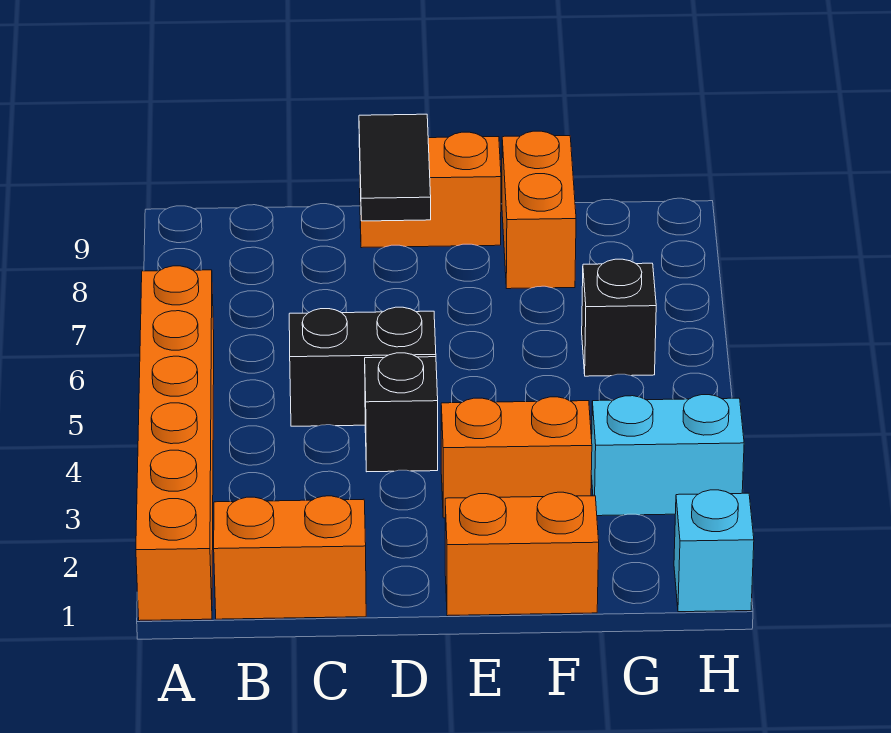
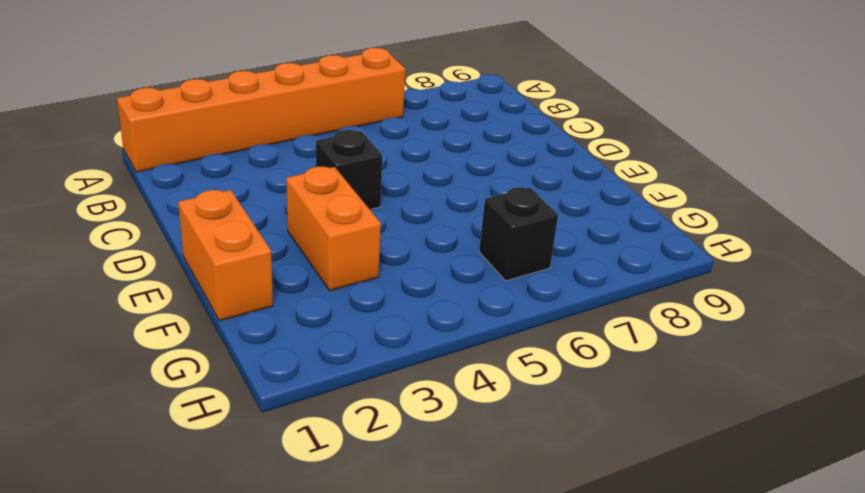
none -> orange brick B1:C1 level 1
none -> black brick C5:D5 level 1
none -> orange brick D9:E9 level 1

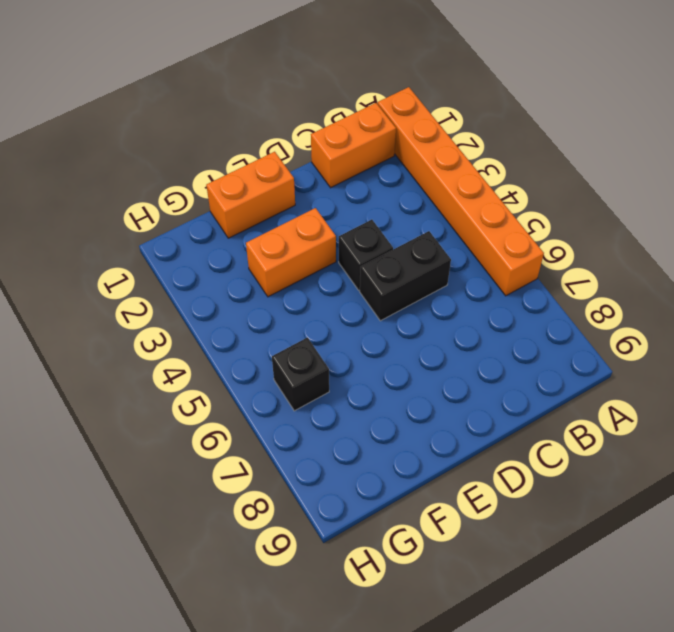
none -> orange brick D9:E9 level 1
none -> orange brick F8:F9 level 1
none -> cyan brick G3:H3 level 1

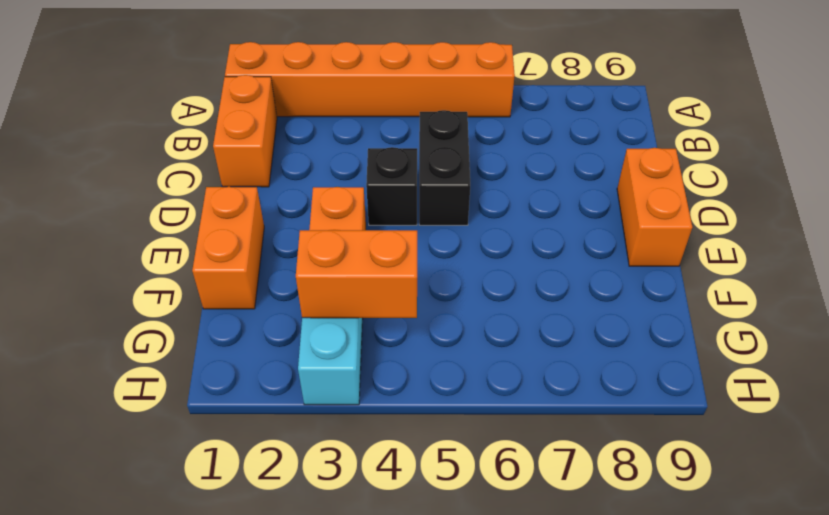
orange brick G3:G4 level 2 -> orange brick F8:F9 level 1
none -> black brick G6 level 1
none -> cyan brick H1 level 1
none -> black tile D8:D9 level 2

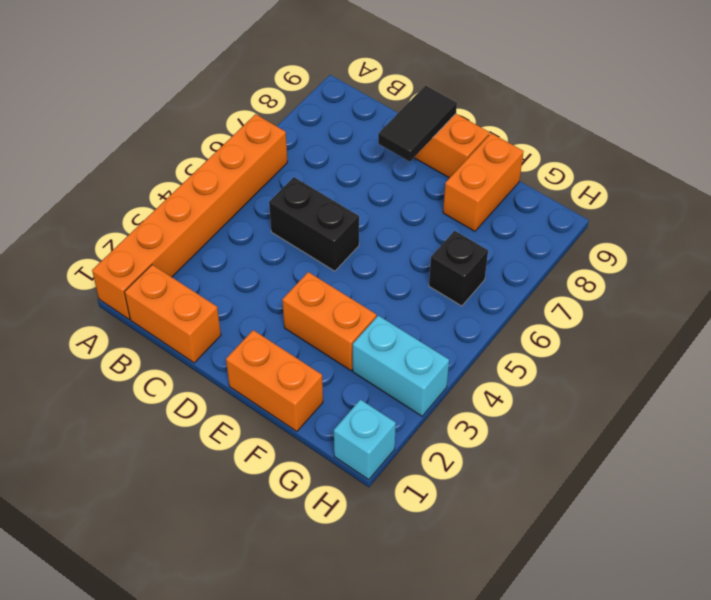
none -> black brick D4 level 1

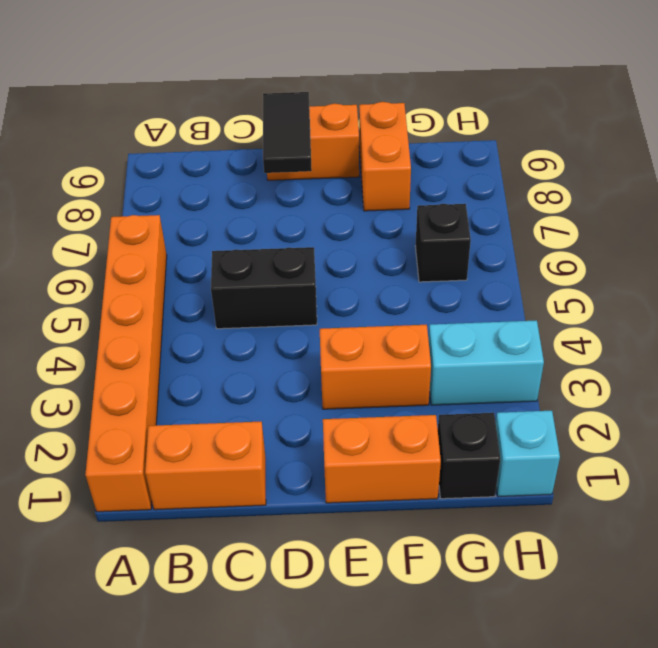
black brick G1 level 1 -> black brick D4 level 1

